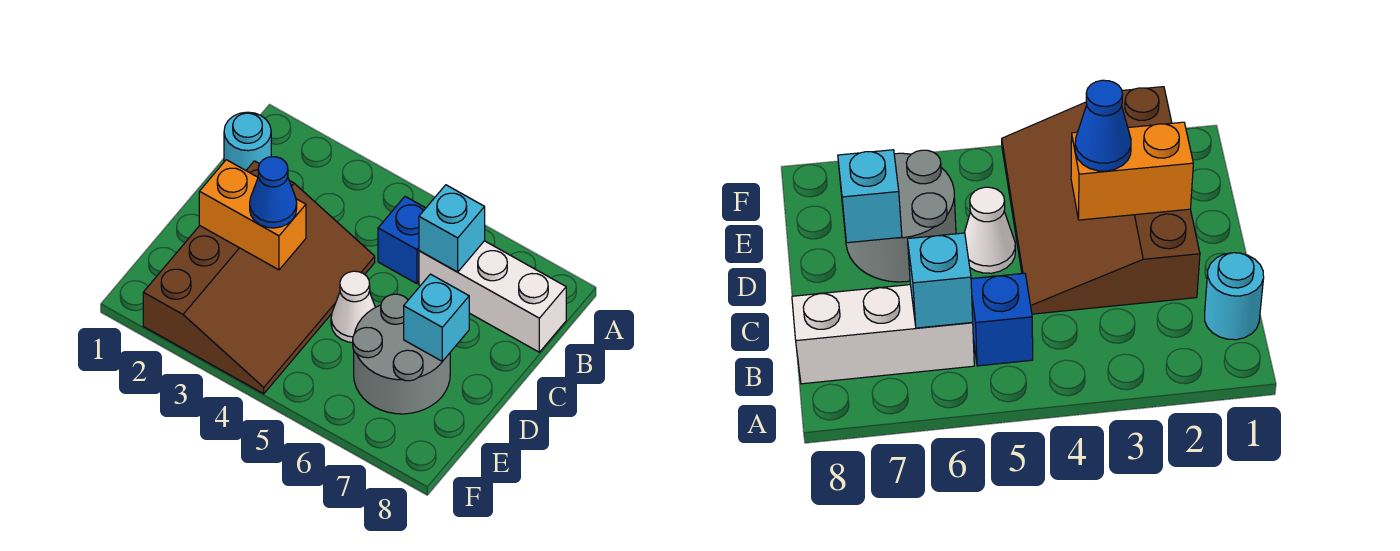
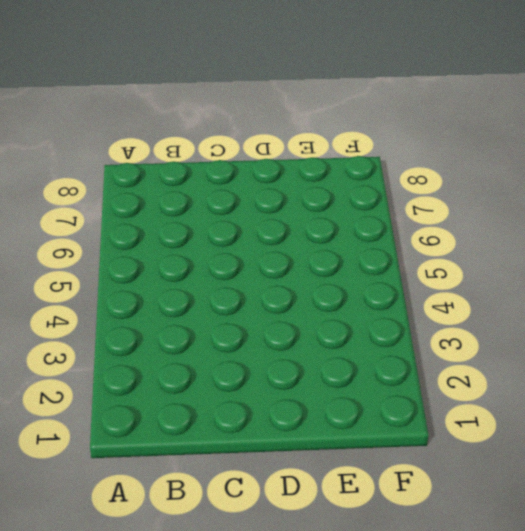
none -> cyan round brick B1 level 1
none -> blue brick B5 level 1

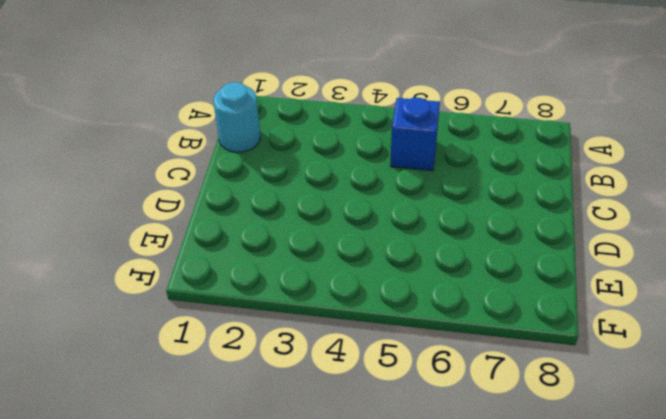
none -> white brick B6:B8 level 1
none -> brown slope C2:F4 level 1 top 2

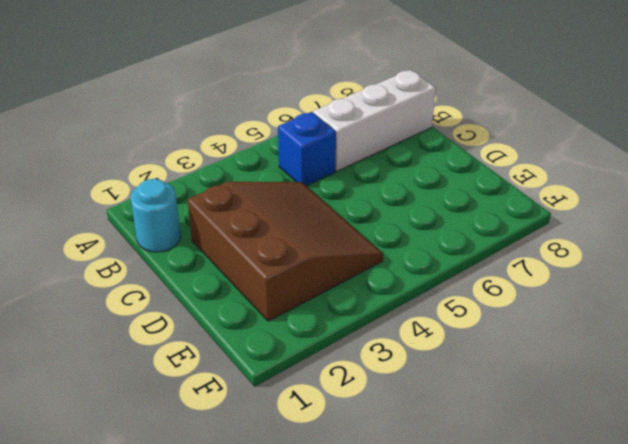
brown slope C2:E4 level 1 top 2 -> brown slope C2:F4 level 1 top 2
none -> white cone D5 level 1
none -> grey round brick D6:E7 level 1

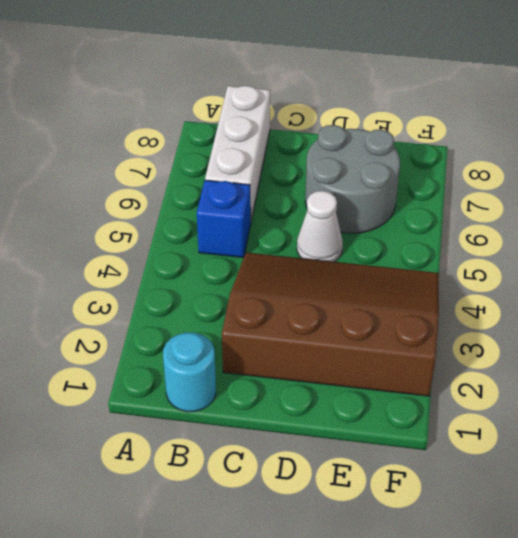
none -> cyan brick B6 level 2
none -> orange brick D2:D3 level 2

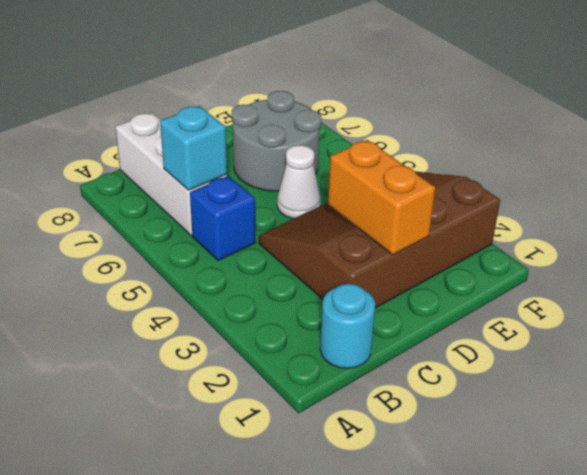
none -> cyan brick D7 level 2
none -> blue cone D3 level 3

